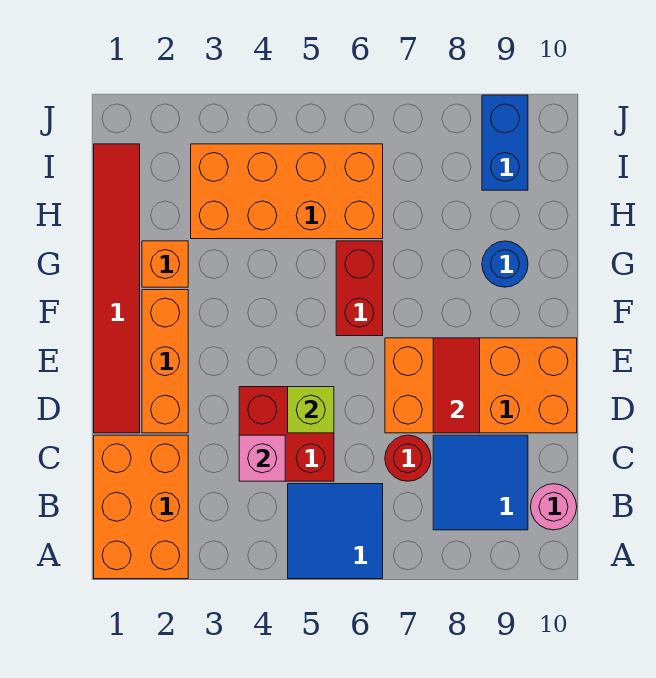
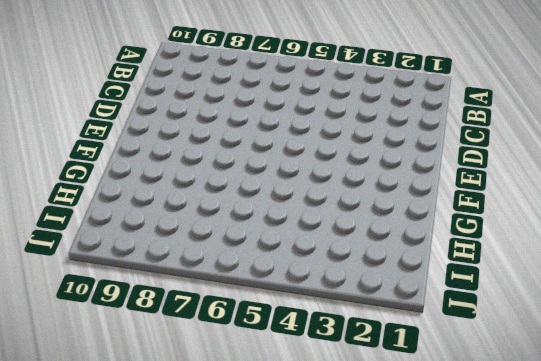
none -> orange brick A1:C2 level 1
none -> blue tile A5:B6 level 1
none -> blue tile B8:C9 level 1

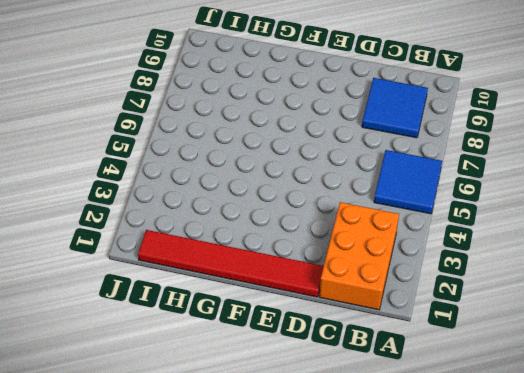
orange brick B1:C3 level 1 -> orange brick A1:C2 level 1
none -> pink round brick B10 level 1
none -> red brick C4:D5 level 1
none -> red round brick C7 level 1

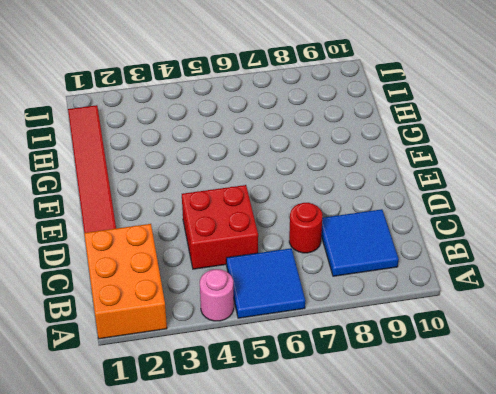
pink round brick A4 level 1 -> pink round brick B10 level 1
none -> orange brick D2:F2 level 1
none -> orange brick D7:E10 level 1
none -> red brick F6:G6 level 1

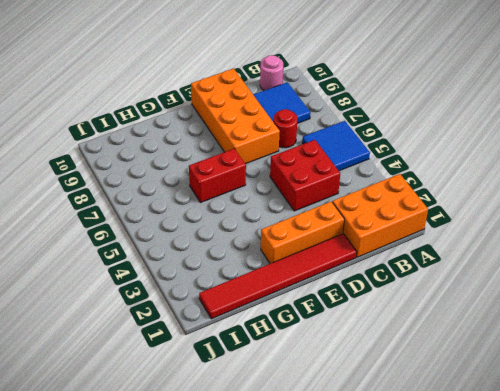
none -> orange brick G2 level 1
none -> blue round brick G9 level 1
none -> orange brick H3:I6 level 1

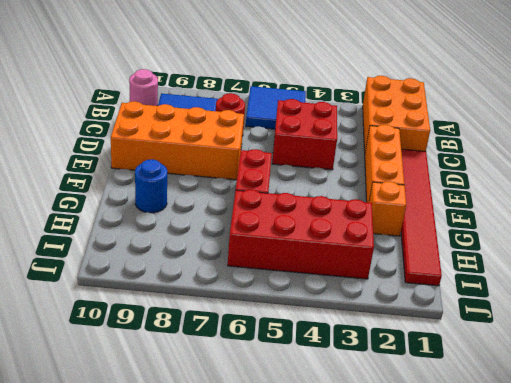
red brick H3:I6 level 1 -> orange brick H3:I6 level 1
none -> blue brick I9:J9 level 1
none -> pink brick C4 level 2
none -> lime brick D5 level 2

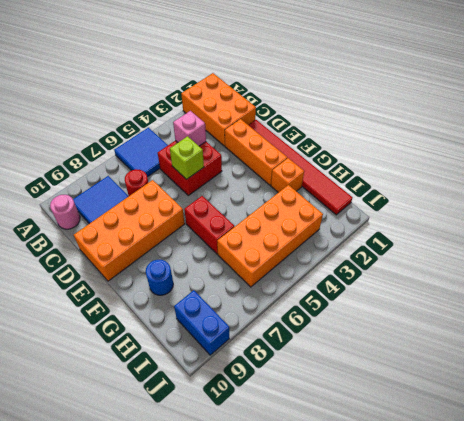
none -> red tile D8:E8 level 2

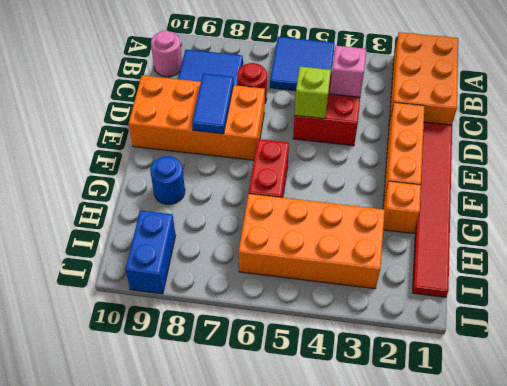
blue tile D8:E8 level 2 -> red tile D8:E8 level 2

